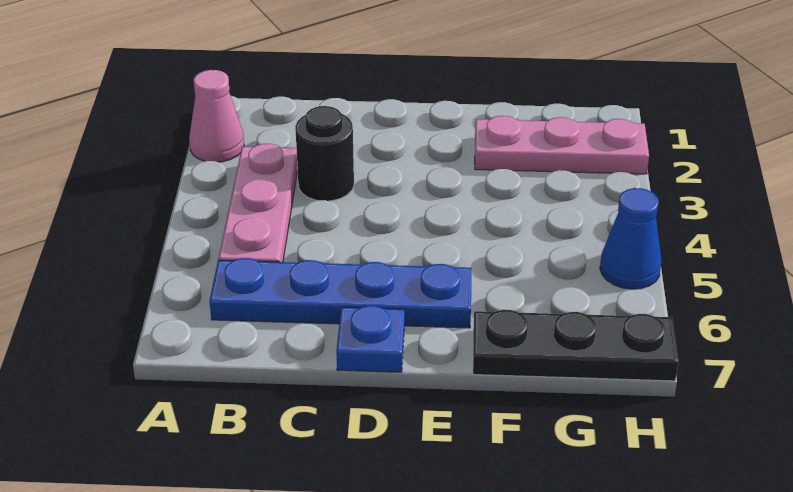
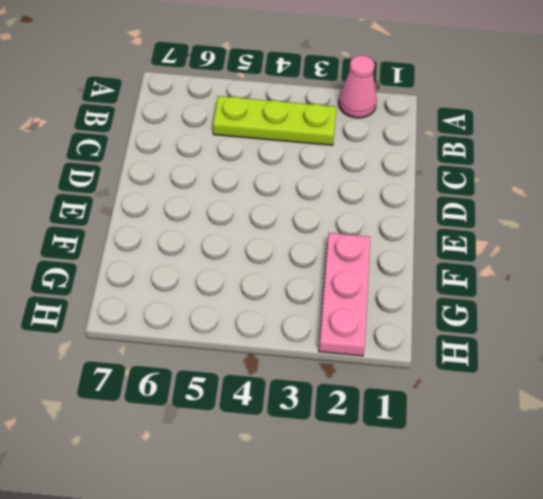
lime plate B3:B5 level 1 -> pink plate B3:B5 level 1
none -> blue plate B6:E6 level 1
none -> black round brick C3 level 1

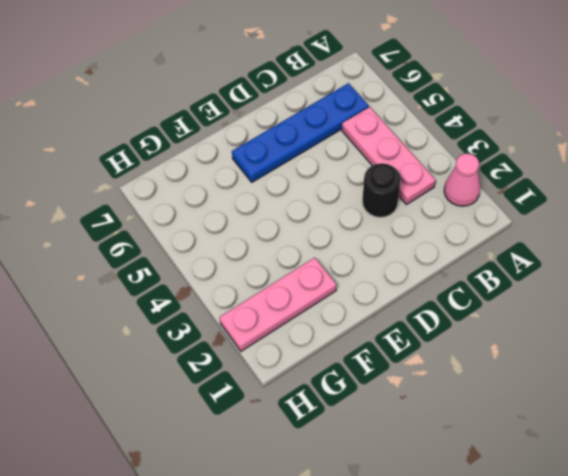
none -> blue plate D7 level 1
none -> black plate F7:H7 level 1

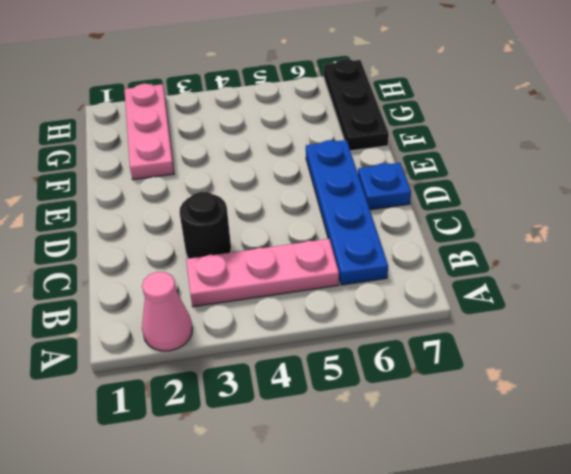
none -> blue cone H5 level 1

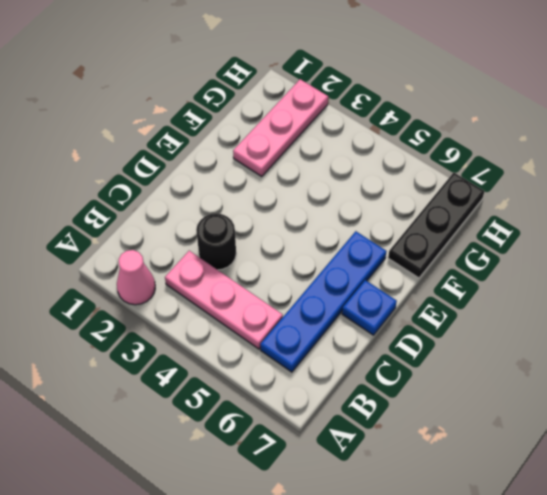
none -> blue cone H5 level 1

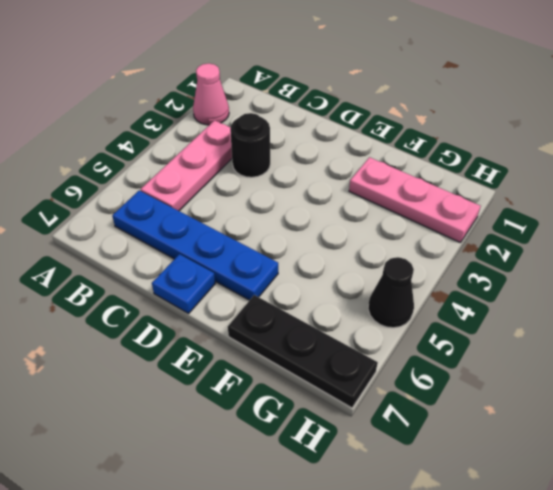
black cone H5 level 1 -> blue cone H5 level 1

